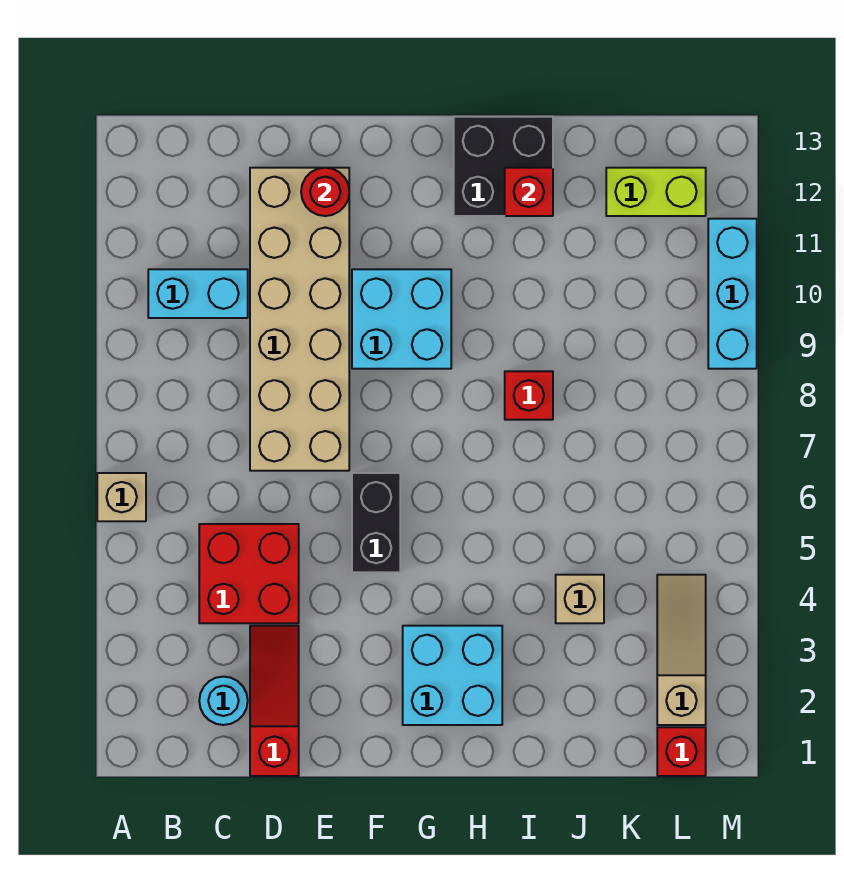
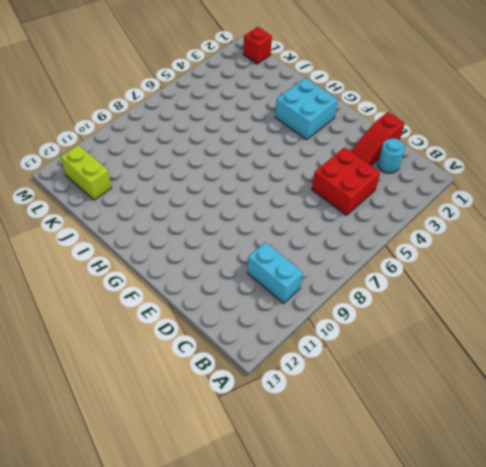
none -> tan brick A6 level 1
none -> tan brick D7:E12 level 1
none -> black brick F5:F6 level 1

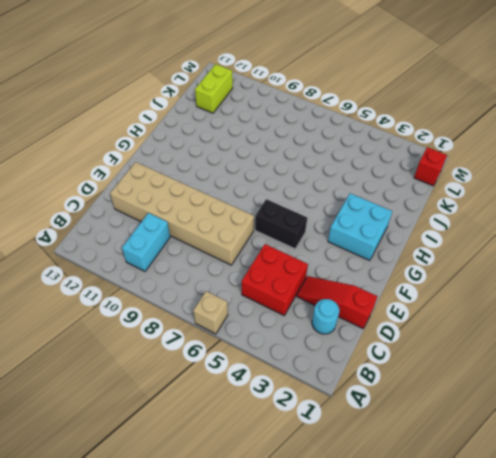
none -> cyan brick F9:G10 level 1
none -> black brick H12:I13 level 1
none -> red brick I8 level 1

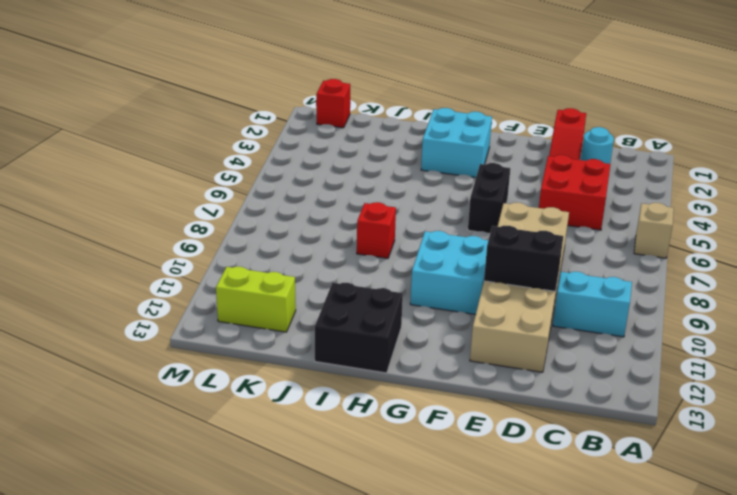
black brick D10:E10 level 2 -> none
none -> tan brick J4 level 1
none -> tan slope L2:L4 level 1 top 2
none -> cyan brick M9:M11 level 1

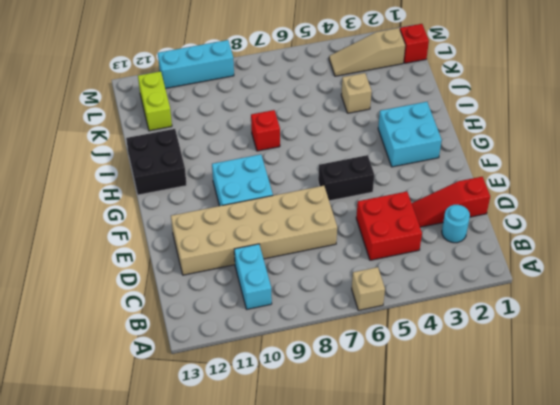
none -> red round brick E12 level 2
none -> red brick I12 level 2

